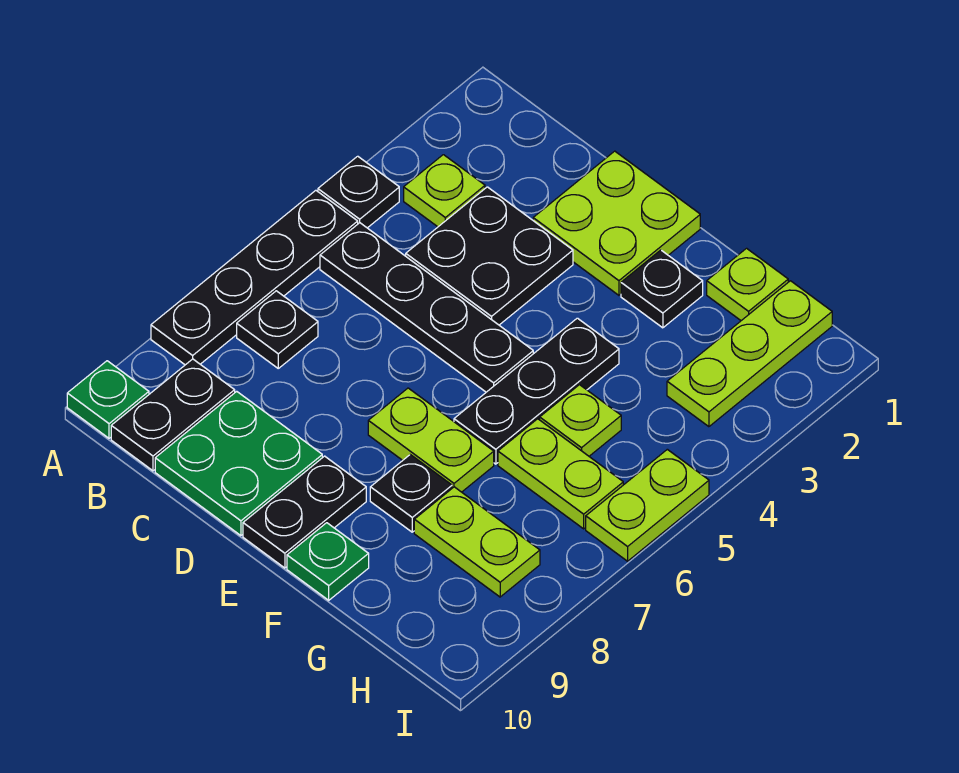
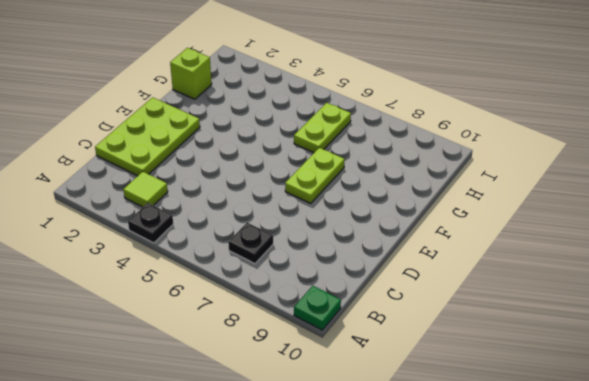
lime tile B3 level 1 -> lime plate B3 level 1
lime plate C1:E2 level 1 -> lime plate D1:E2 level 1
lime brick G1 level 1 -> lime plate G1 level 1
none -> black plate A5:A8 level 1
none -> black plate B5:E5 level 1
none -> black plate B9:B10 level 1

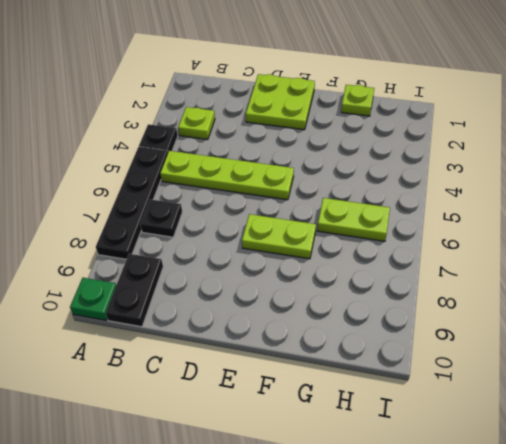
lime plate B5:E5 level 1 -> black plate B5:E5 level 1
none -> black plate C3:D4 level 1
none -> green plate C9:D10 level 1
none -> black plate E9:E10 level 1

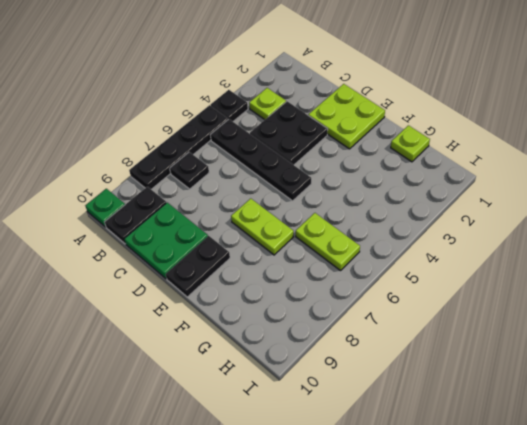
none -> black plate F2 level 1
none -> black plate F4:F6 level 1
none -> black plate F8 level 1

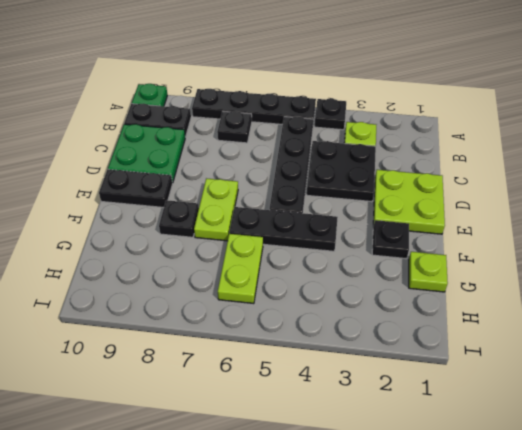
none -> green plate F10 level 1
none -> lime plate G5 level 1
none -> lime plate G8:H8 level 1

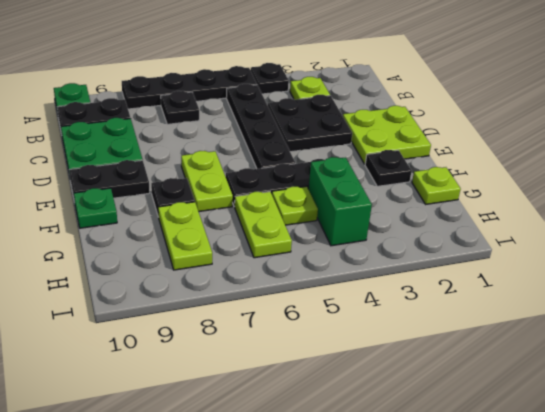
green brick G4:H4 level 1 -> none
none -> lime plate H1:H3 level 1
none -> lime plate I5:I6 level 1

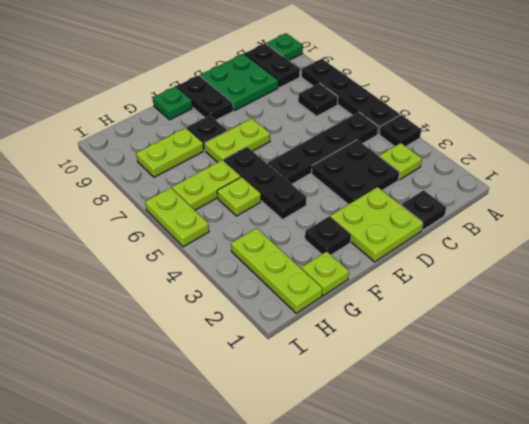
black plate C1 level 1 -> none

